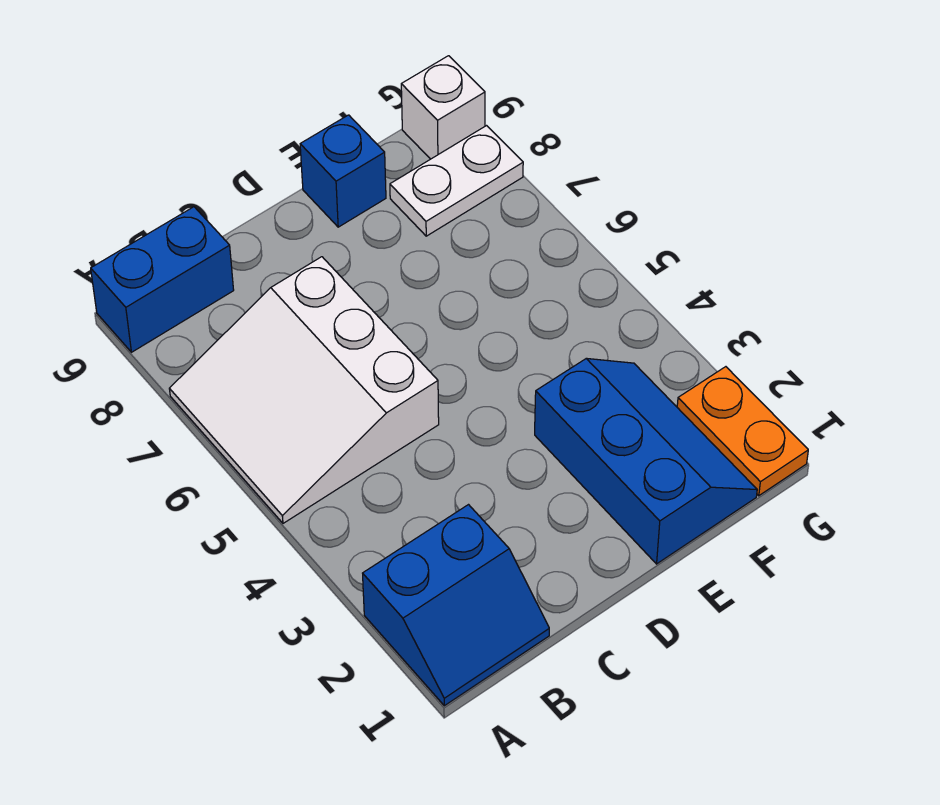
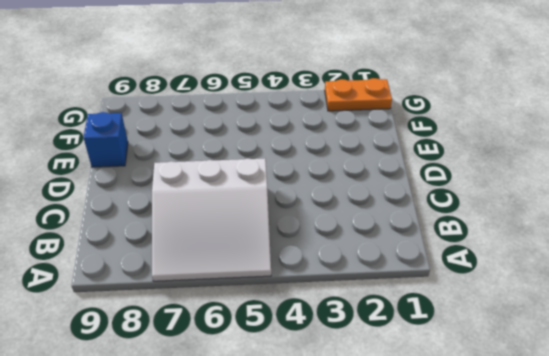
none -> blue slope A1:B2 level 1 top 2
none -> blue brick A9:B9 level 1

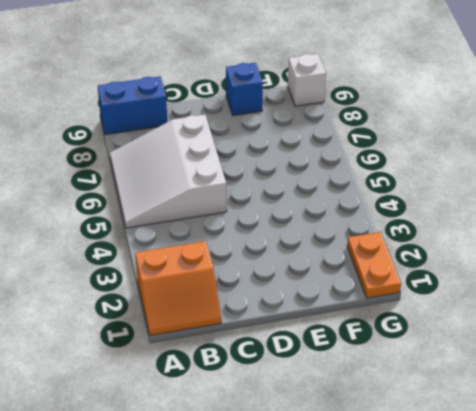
orange slope A1:B2 level 1 top 2 -> blue slope A1:B2 level 1 top 2
none -> blue slope E1:F3 level 1 top E
none -> white plate F8:G8 level 1

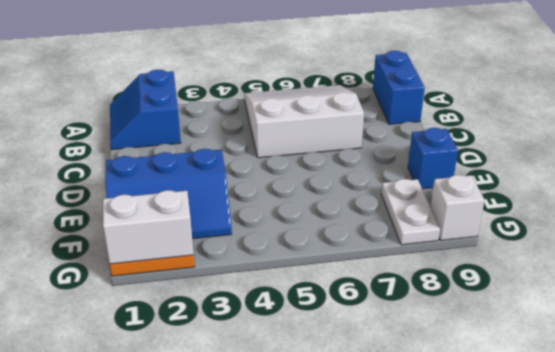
white brick G1:G2 level 2 -> none

